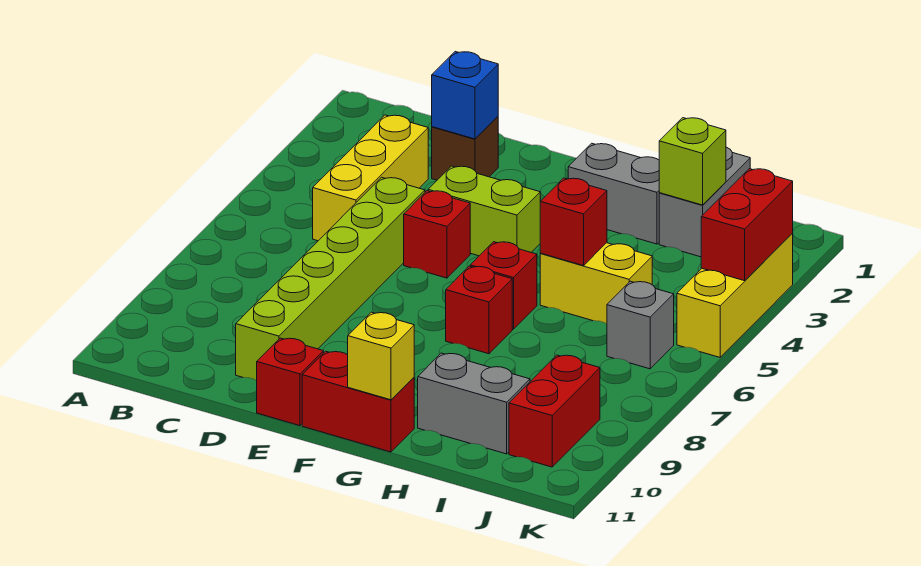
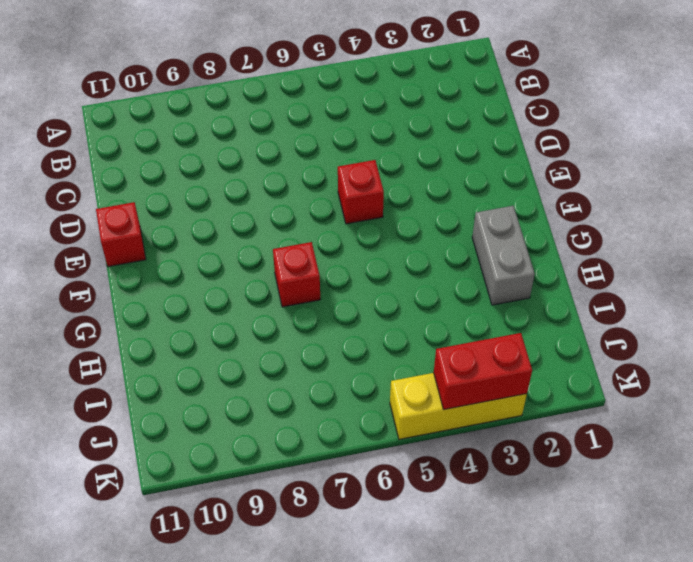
none -> yellow brick C3:C5 level 1
none -> brown brick D2 level 1
none -> lime brick D5:D10 level 1

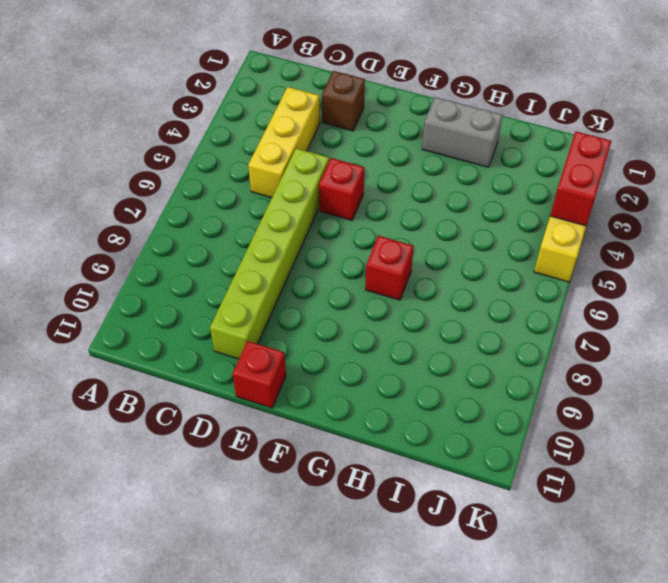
none -> lime brick E4:F4 level 1
none -> red brick F11:G11 level 1
none -> red brick G6 level 1

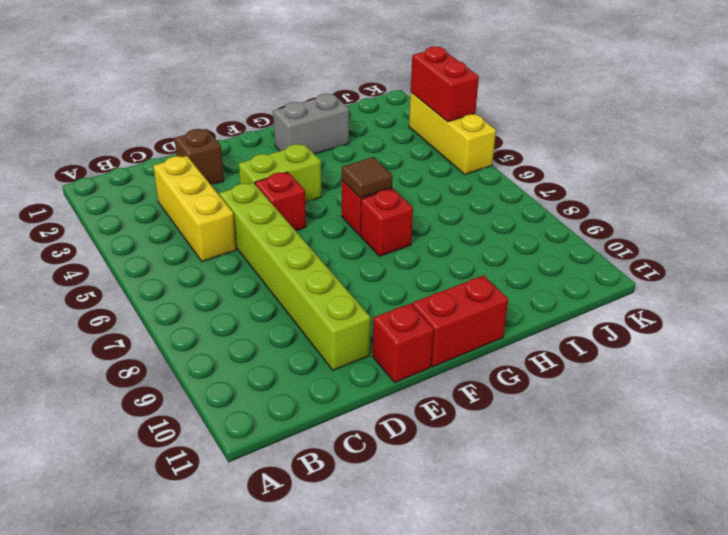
brown tile G6 level 2 -> none
none -> yellow brick H5:I5 level 1
none -> grey brick H10:I10 level 1
none -> grey brick I1:I2 level 1

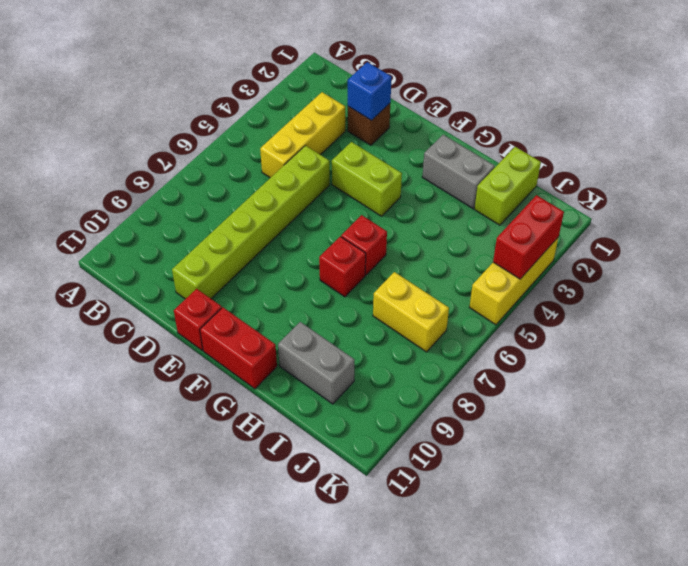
lime brick I1:I2 level 1 -> grey brick I1:I2 level 1
yellow brick I7:J7 level 1 -> yellow brick H5:I5 level 1
none -> red brick E5 level 1
none -> grey brick J6 level 1
none -> red brick J9:J10 level 1

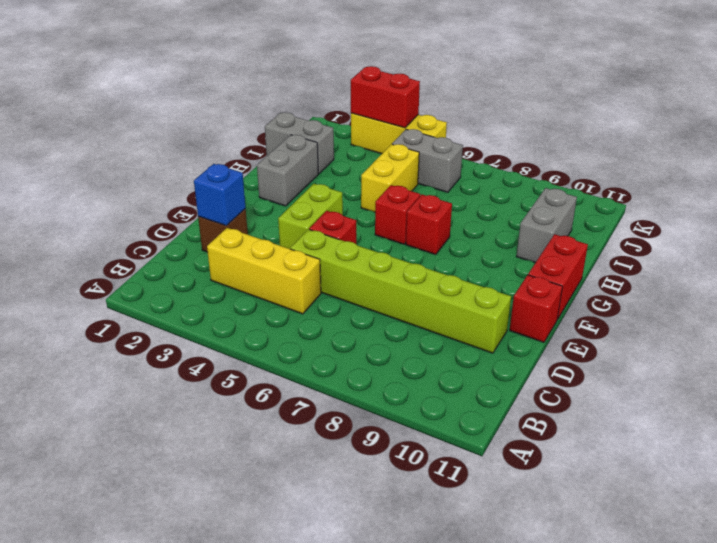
grey brick J5:J6 level 1 -> grey brick J6 level 1
none -> red brick J9:J10 level 1
none -> yellow brick G11 level 2
none -> red brick H5 level 2

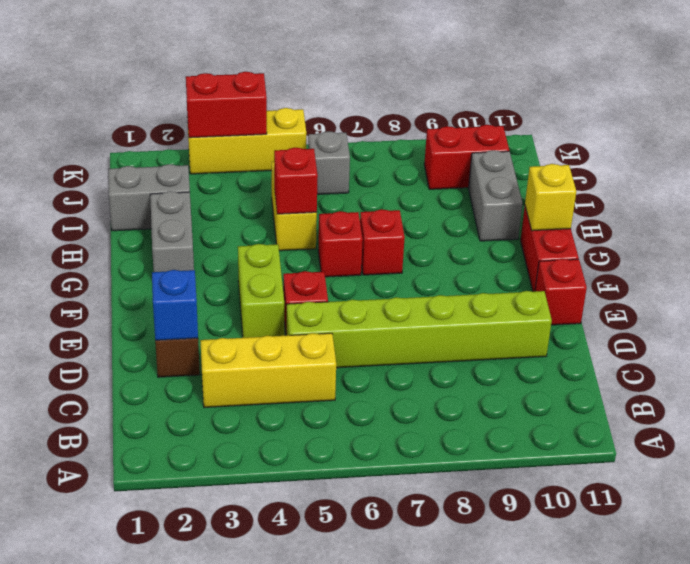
none -> lime brick I2 level 2

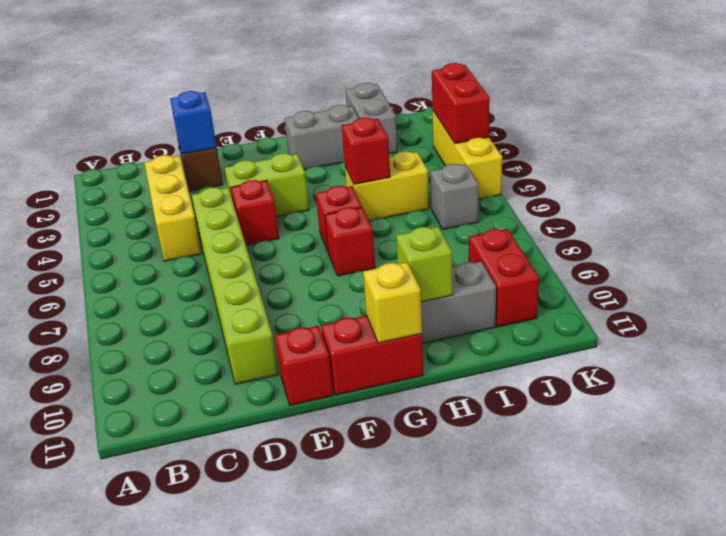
lime brick H10 level 2 -> lime brick I2 level 2

